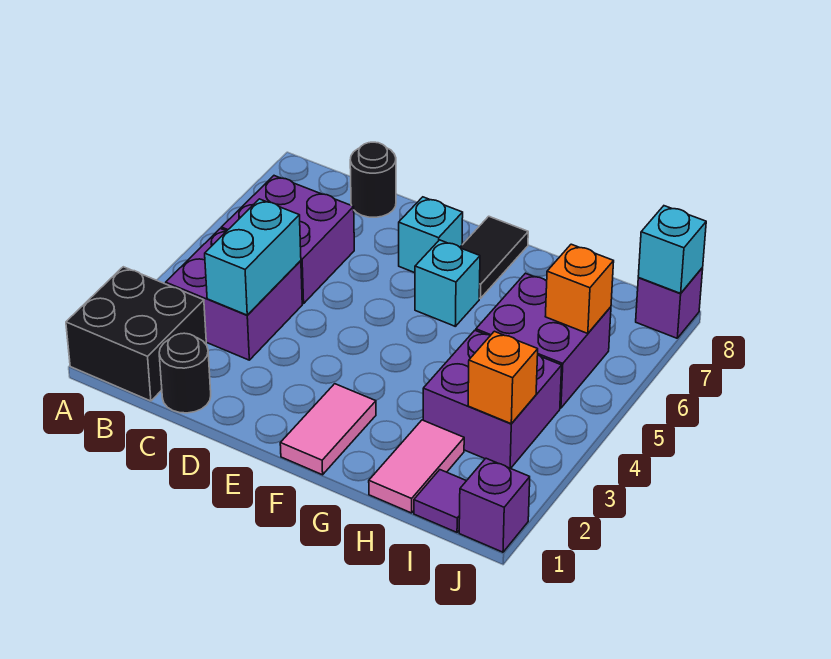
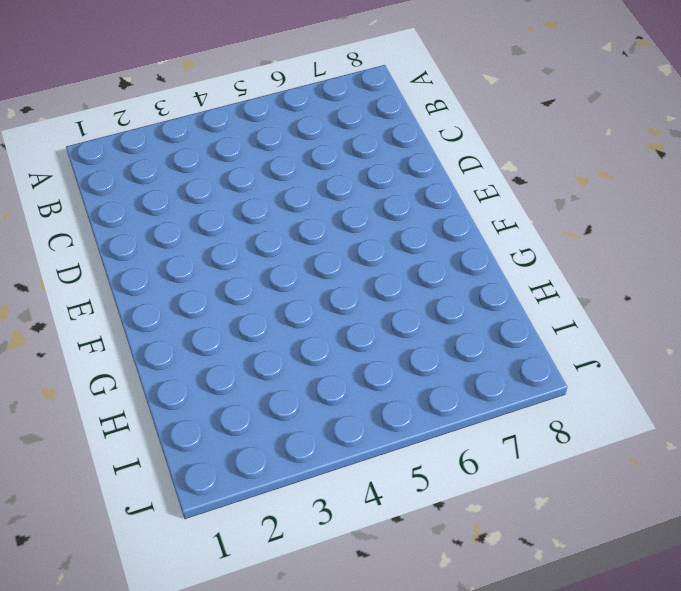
none -> black brick A1:B2 level 1
none -> purple brick B3:C4 level 1
none -> purple brick B5:C6 level 1

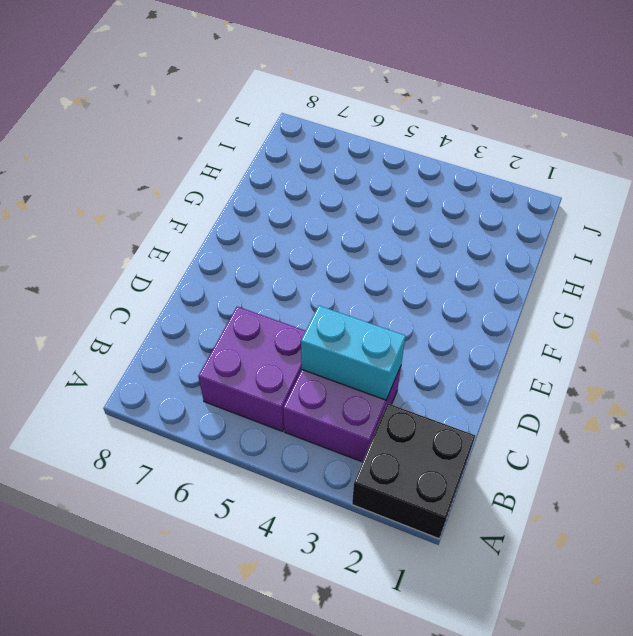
none -> black round brick C1 level 1
none -> black round brick C8 level 1
none -> cyan brick E7 level 1

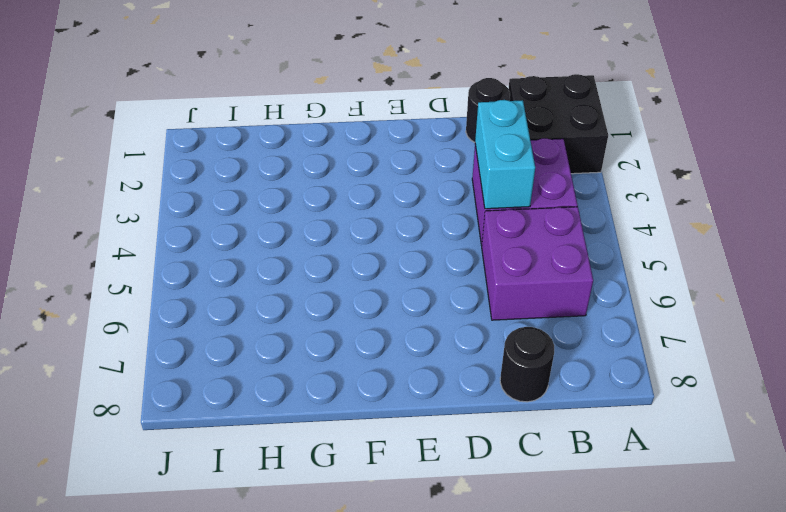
none -> cyan brick E7 level 1
none -> pink tile F1:F2 level 1
none -> cyan brick F6 level 1

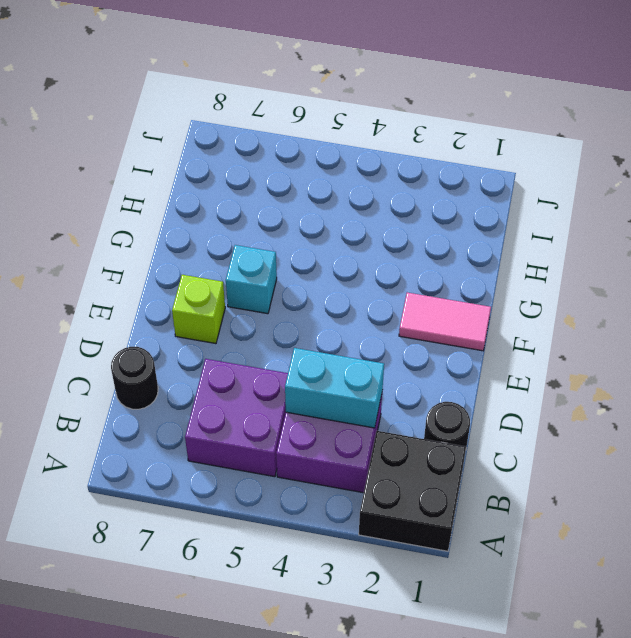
lime brick E7 level 1 -> cyan brick E7 level 1
none -> black tile F7:F8 level 1
none -> pink tile H1:H2 level 1
none -> purple brick H3:I4 level 1

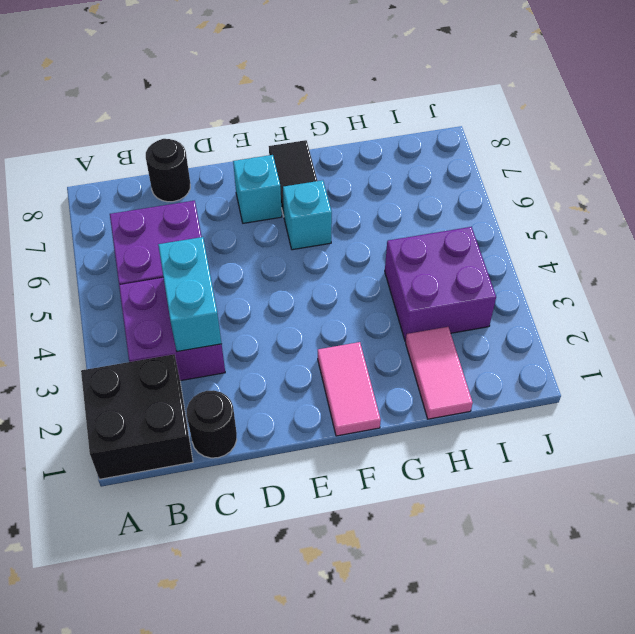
none -> purple brick H5:I6 level 1
none -> purple tile I1 level 1
none -> purple brick J1 level 1

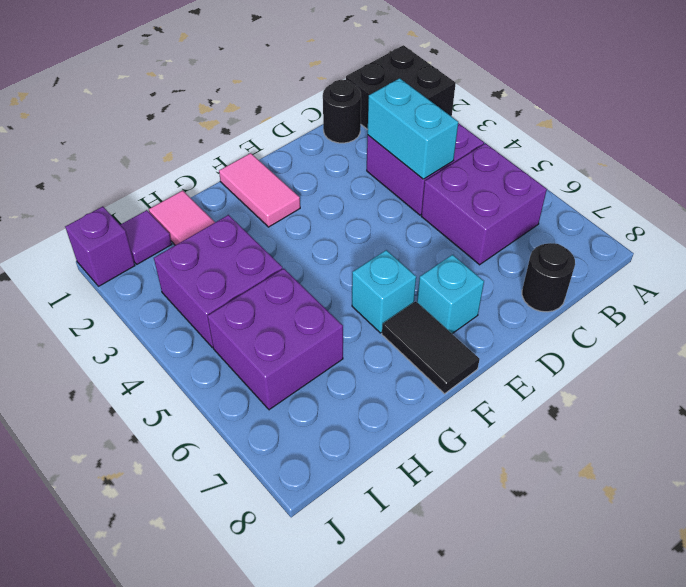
none -> purple brick J8 level 1
none -> orange brick I3 level 2
none -> orange brick I6 level 2

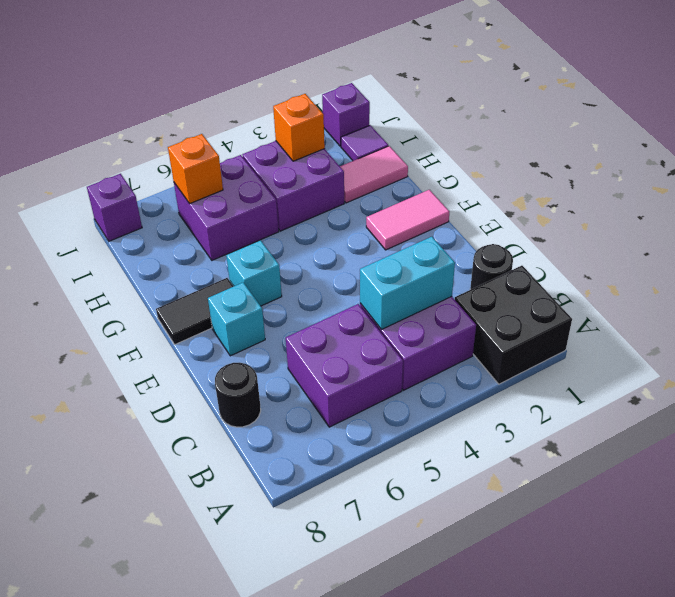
none -> cyan brick J8 level 2

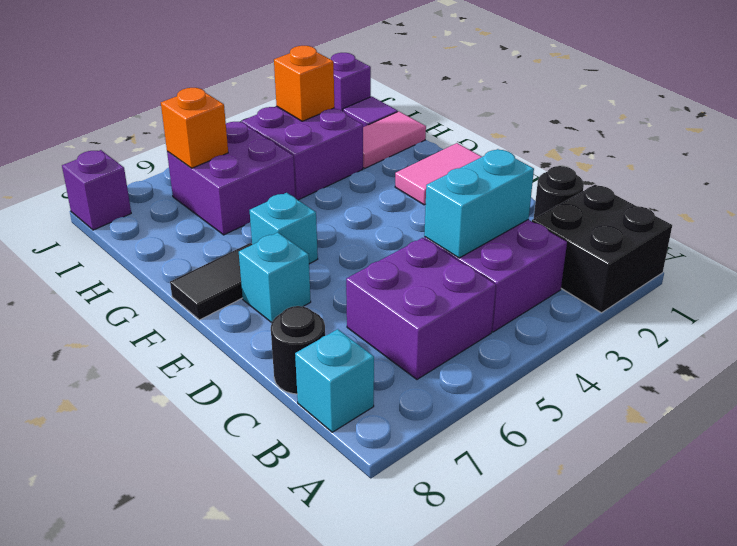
cyan brick B8 level 1 -> cyan brick J8 level 2

